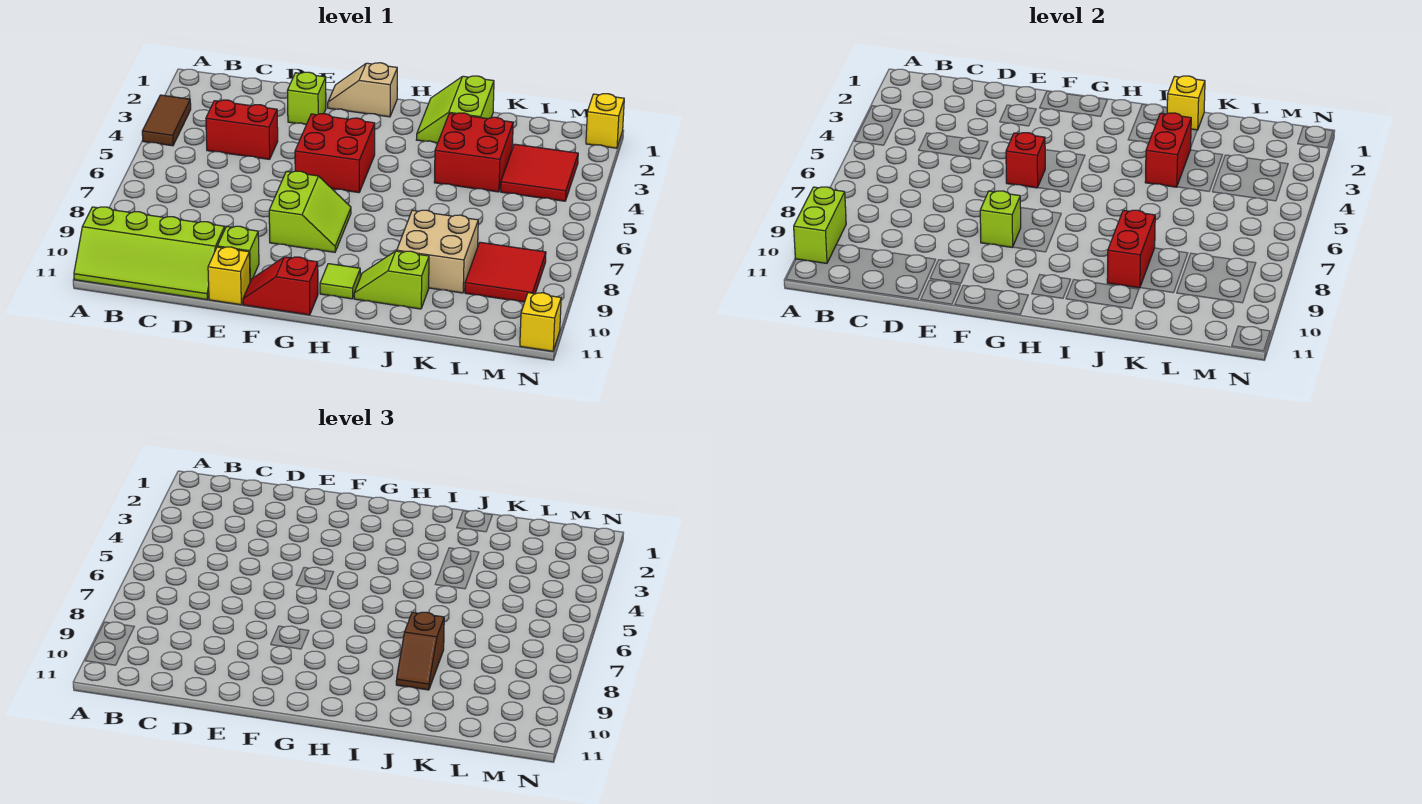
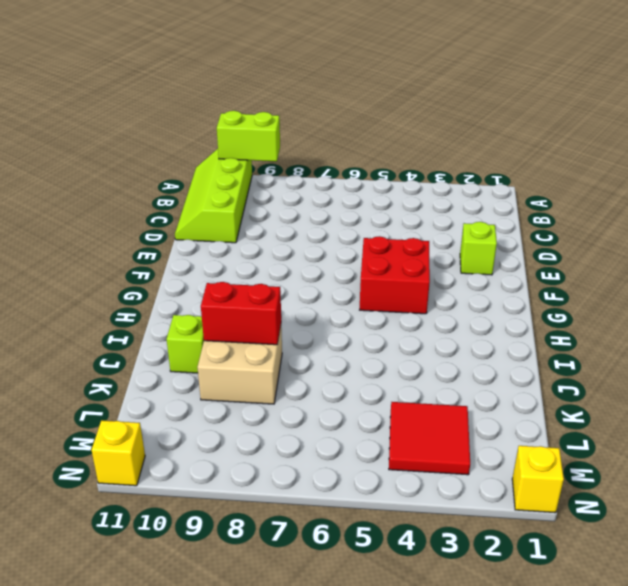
none -> brown tile A3:A4 level 1
none -> red brick C4:D4 level 1
none -> lime brick E10 level 1

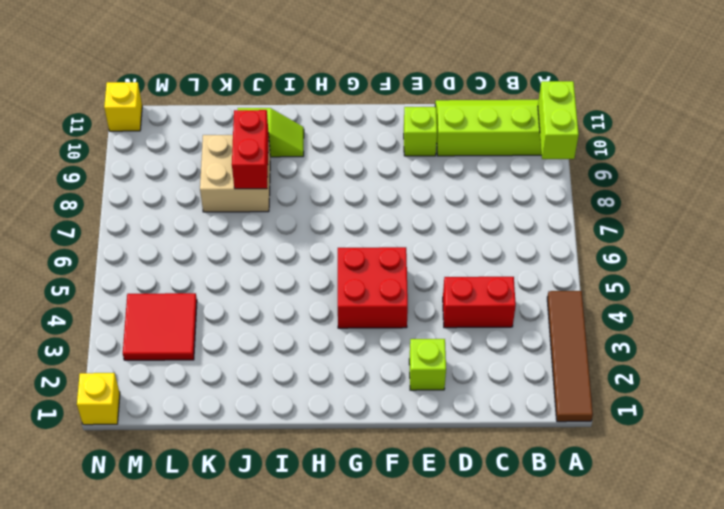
brown tile A1:A4 level 1 -> brown tile A3:A4 level 1
none -> yellow brick E11 level 1
none -> tan slope F1:G1 level 1 top G
none -> lime slope F7:G8 level 1 top F

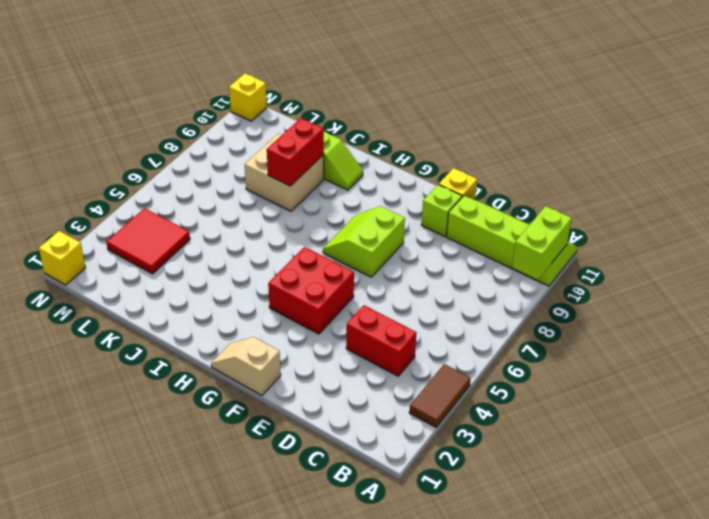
tan slope F1:G1 level 1 top F -> tan slope F1:G1 level 1 top G
none -> lime brick E2 level 1
none -> red slope F11:G11 level 1 top G
none -> lime tile H10 level 1

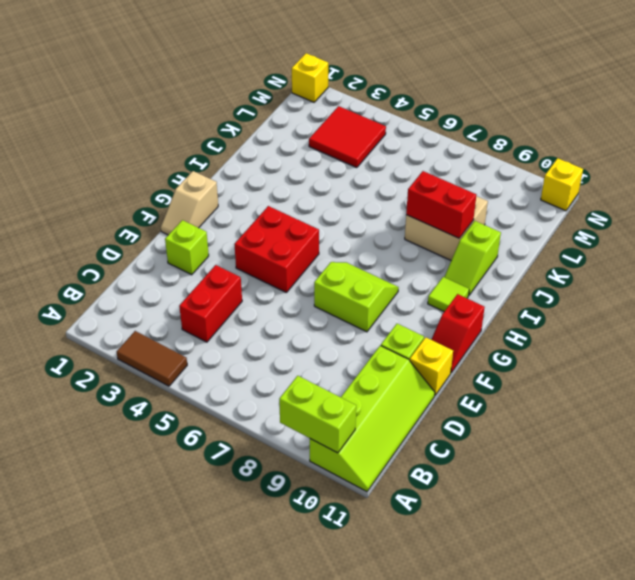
none -> lime slope I1:J2 level 1 top J
none -> red brick J3:K4 level 1
none -> red tile L8:M9 level 1

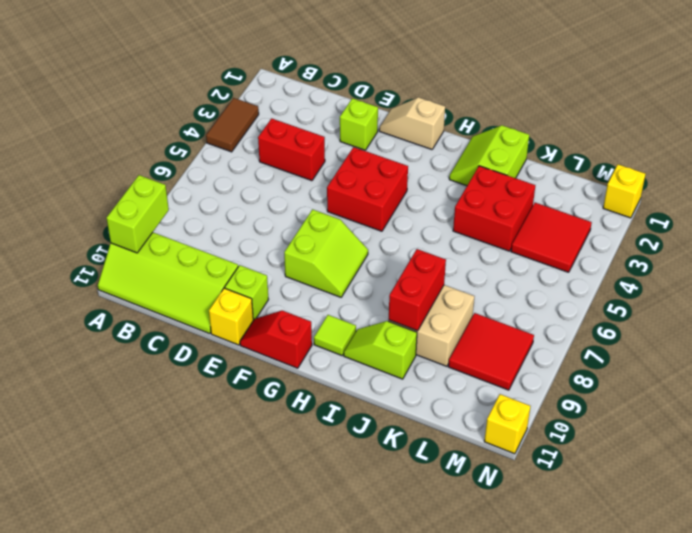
none -> red brick F5 level 2
none -> lime brick F8 level 2
none -> yellow brick J1 level 2

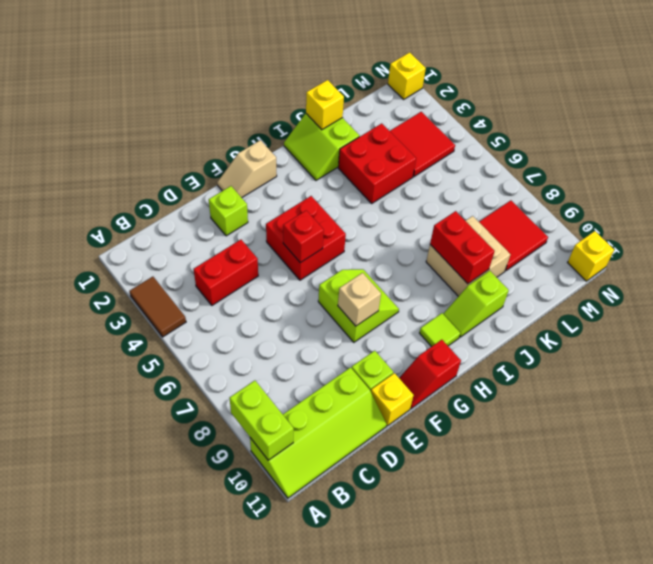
tan brick F8 level 2 -> lime brick F8 level 2
none -> red brick J3:J4 level 2
none -> brown slope J8:J9 level 3 top 8

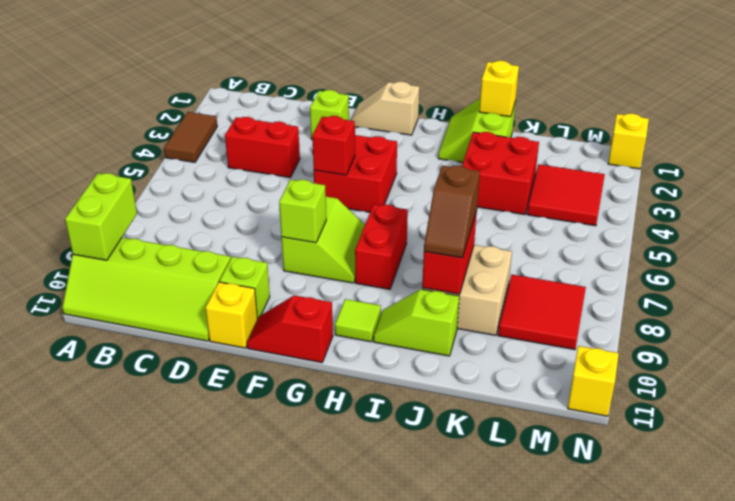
red brick H7:H8 level 1 -> red brick J3:J4 level 2

